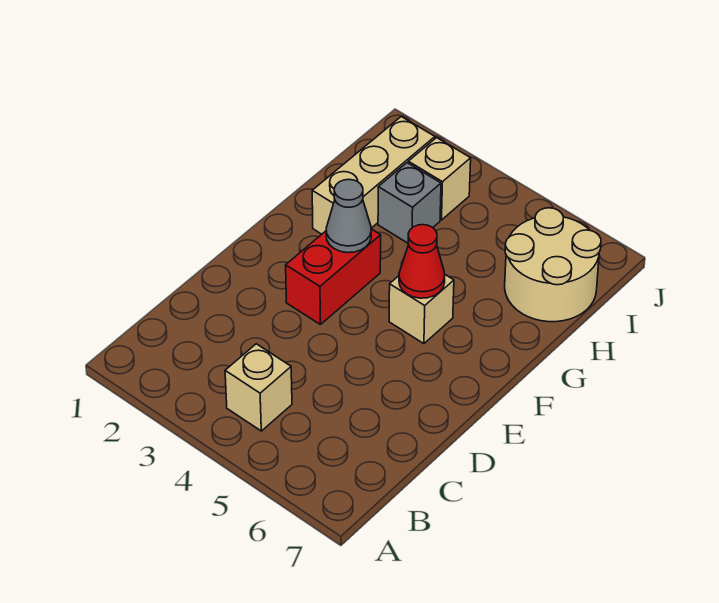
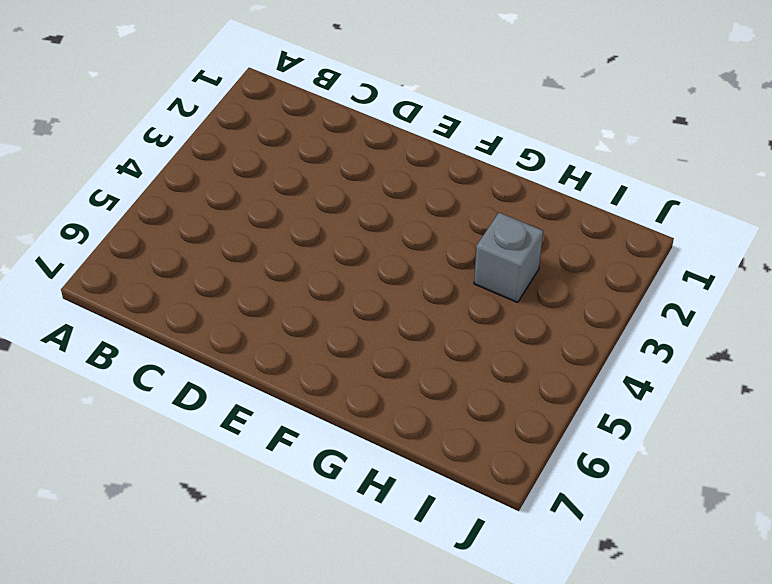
none -> tan brick B4 level 1
none -> red brick E3:F3 level 1

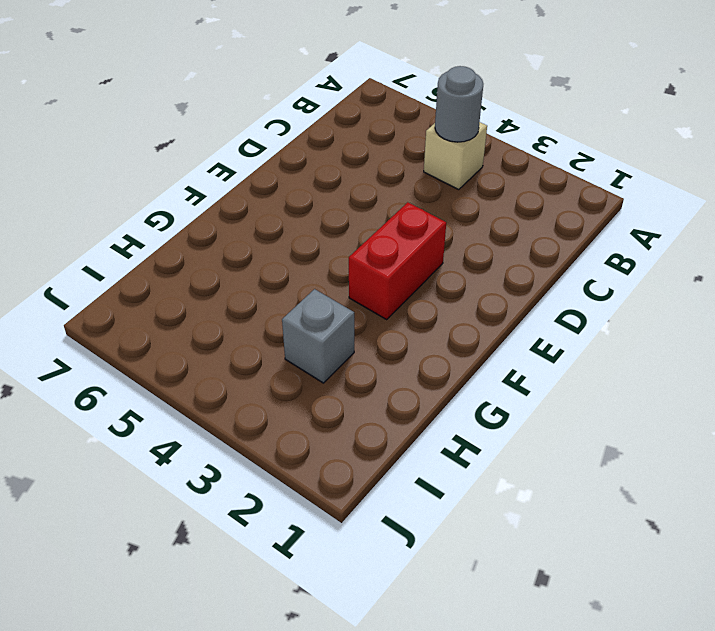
grey round brick B4 level 2 -> none
none -> tan brick F5 level 1
none -> tan brick G2:I2 level 1

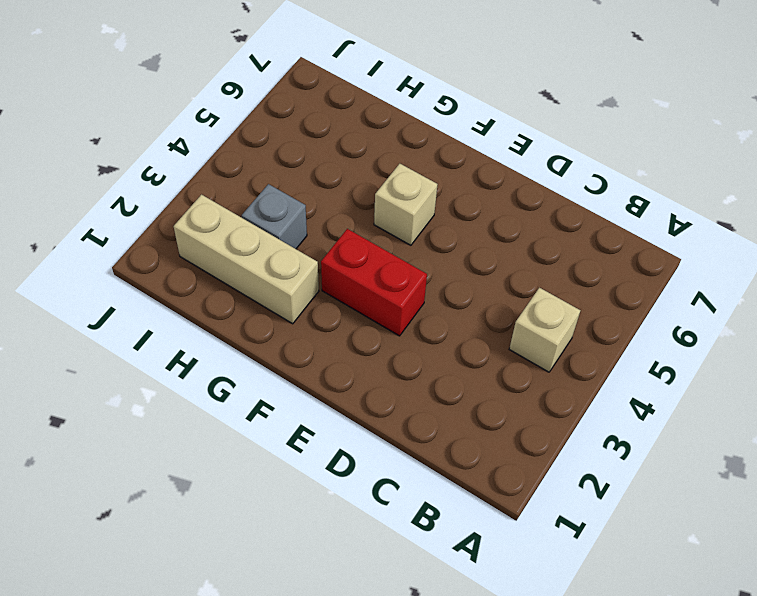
none -> tan round brick H6:I7 level 1
none -> tan brick I3 level 1

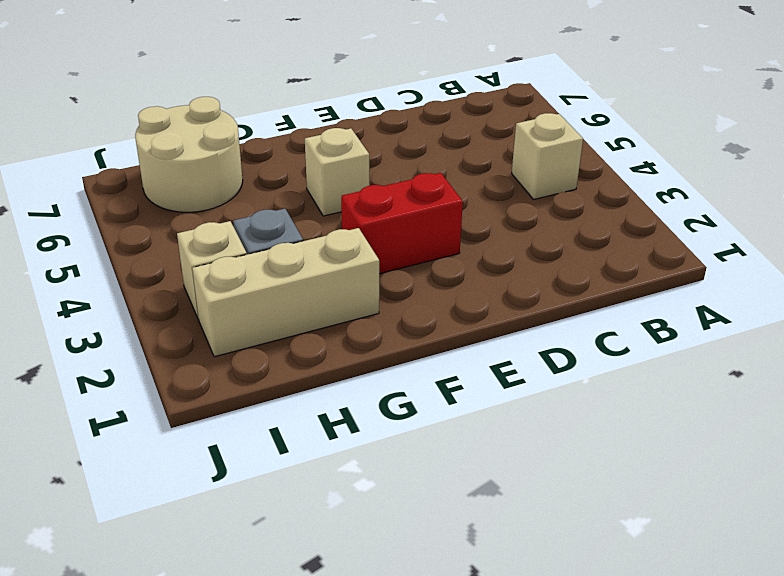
none -> grey cone F3 level 2
none -> red cone F5 level 2

